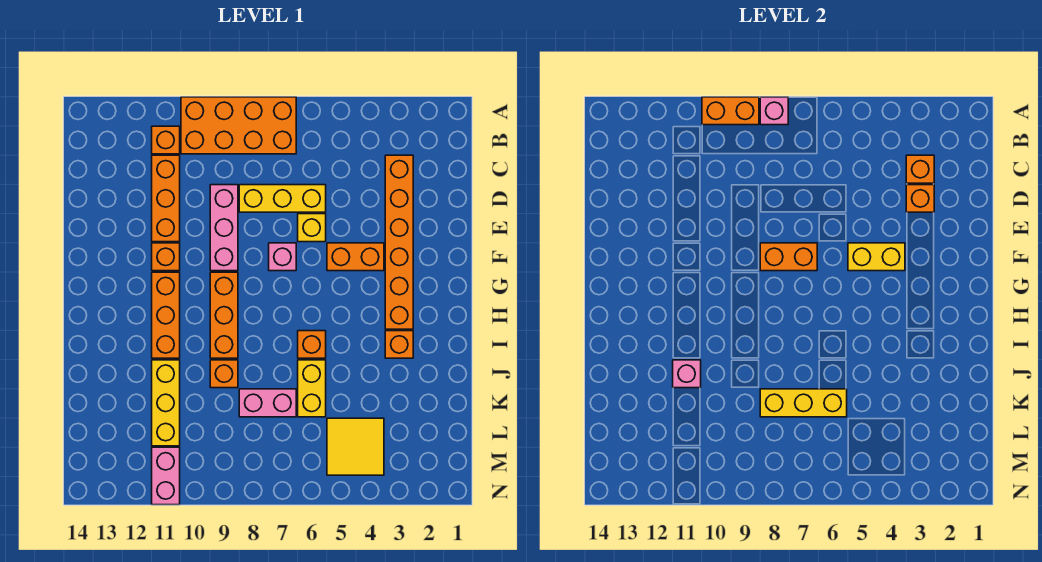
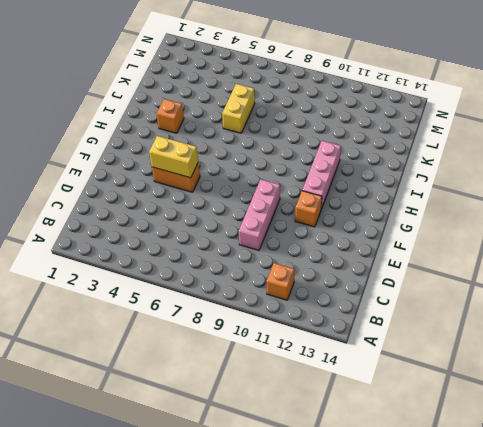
pink brick G11:I11 level 1 -> orange brick G11:I11 level 1
none -> orange brick A7:B10 level 1
none -> orange brick C3:H3 level 1
none -> orange brick C11:E11 level 1

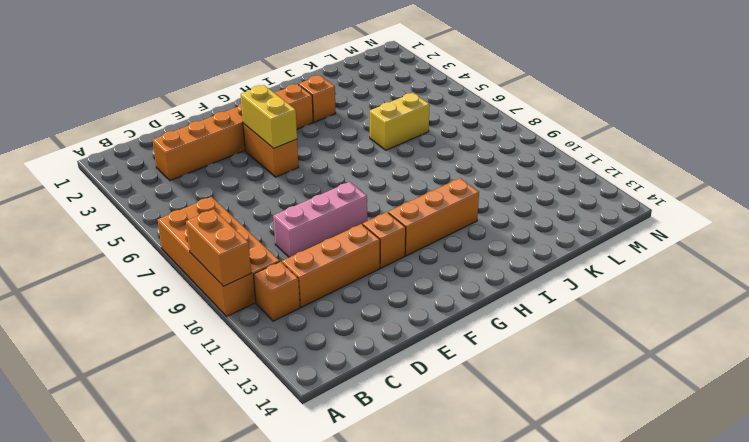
none -> yellow brick D6:D8 level 1
none -> yellow brick E6 level 1
none -> pink brick F7 level 1

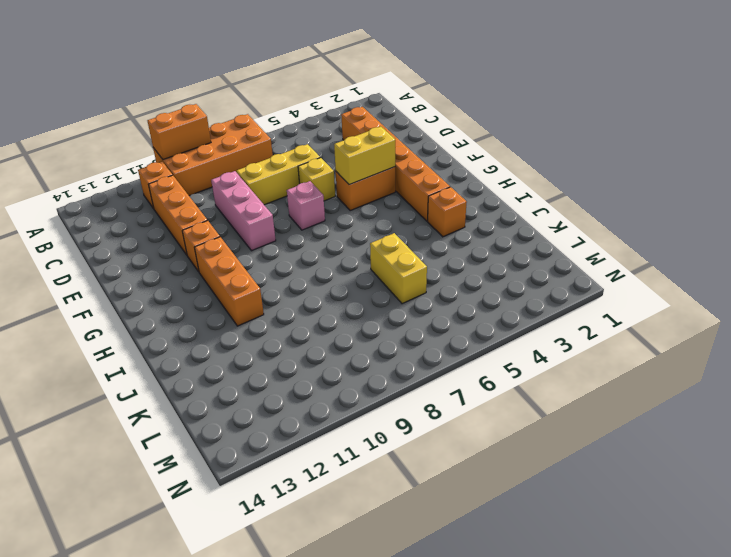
none -> orange brick G9:I9 level 1
none -> orange brick I6 level 1
none -> orange brick J9 level 1

